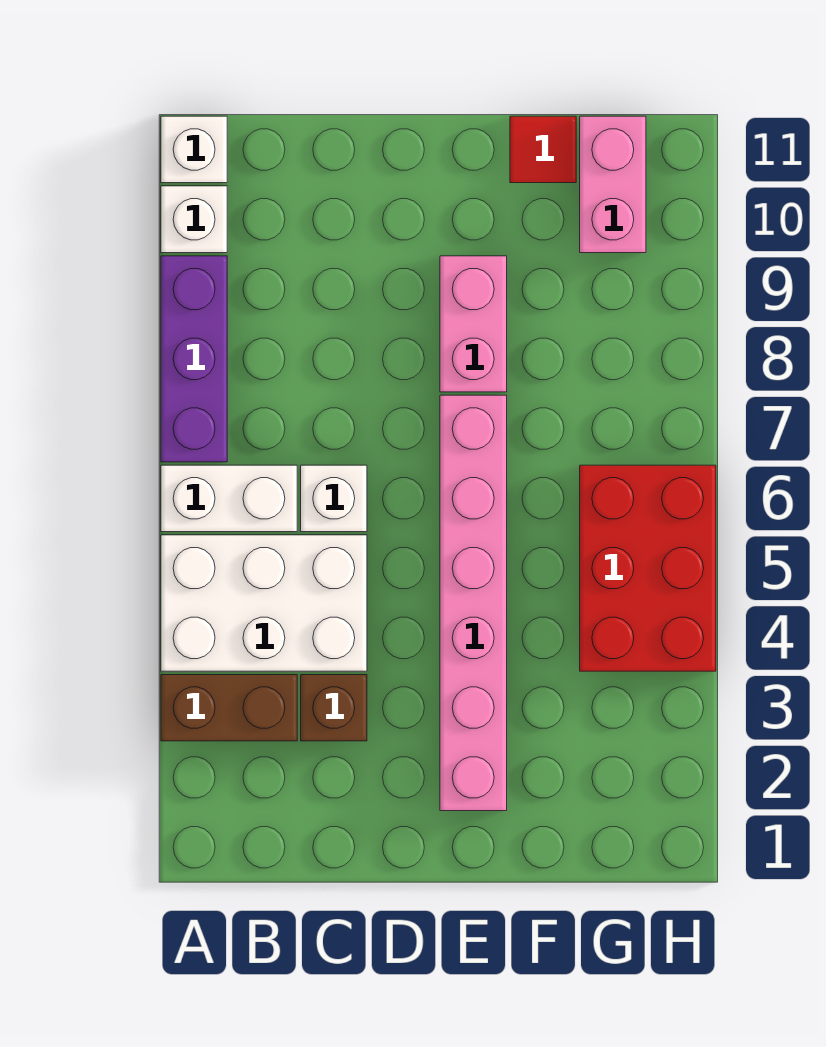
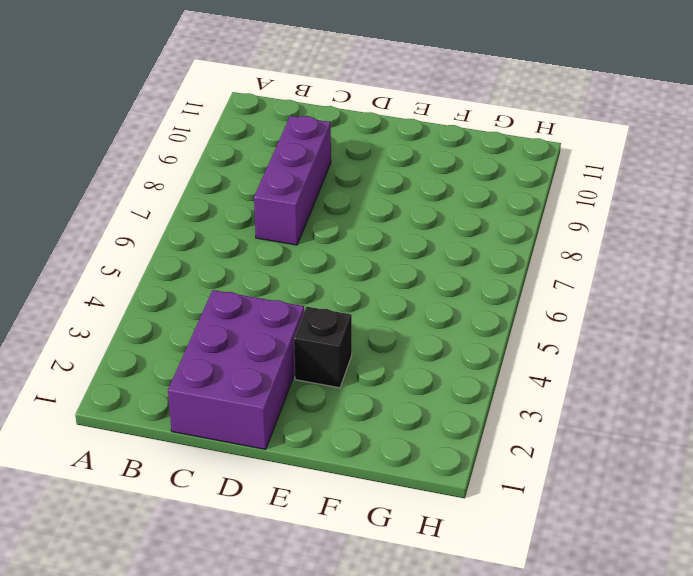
purple brick C1:D3 level 1 -> brown brick C3 level 1
purple brick C7:C9 level 1 -> purple brick A7:A9 level 1
black brick E3 level 1 -> pink brick E2:E7 level 1
none -> brown brick A3:B3 level 1
none -> white brick A4:C5 level 1
none -> white brick A6:B6 level 1

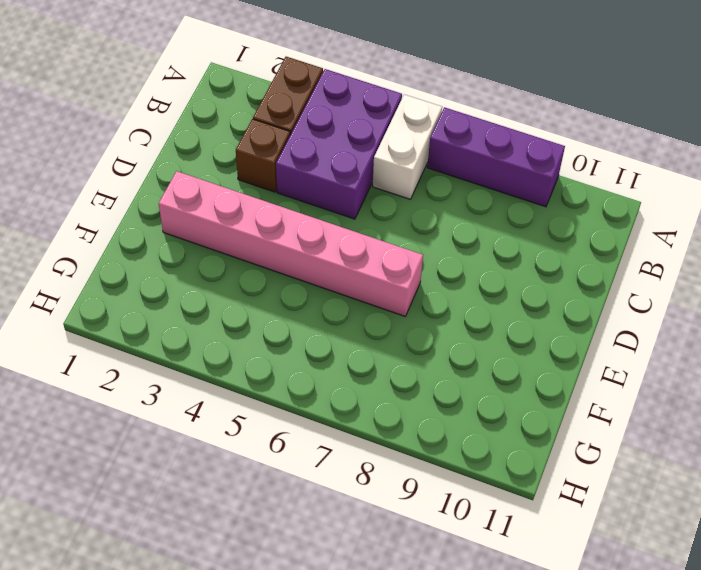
purple brick A4:C5 level 1 -> white brick A4:C5 level 1
none -> white brick A10 level 1
none -> white brick A11 level 1
none -> white brick C6 level 1

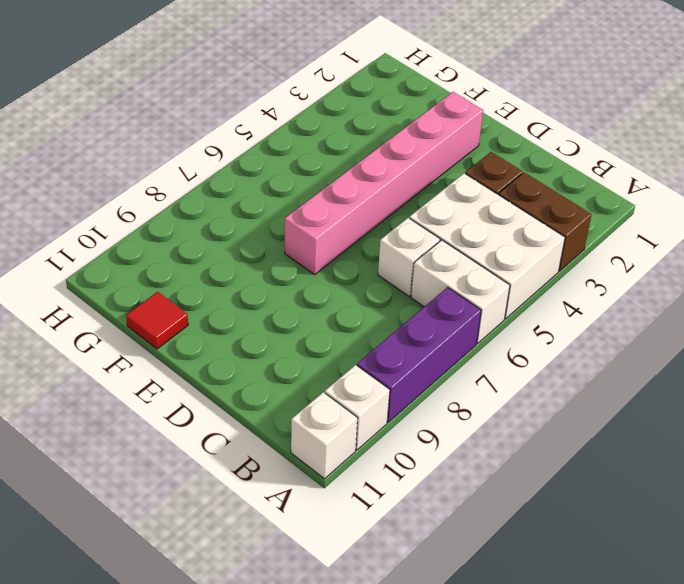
none -> pink brick E8:E9 level 1
none -> red brick G4:H6 level 1
none -> pink brick G10:G11 level 1

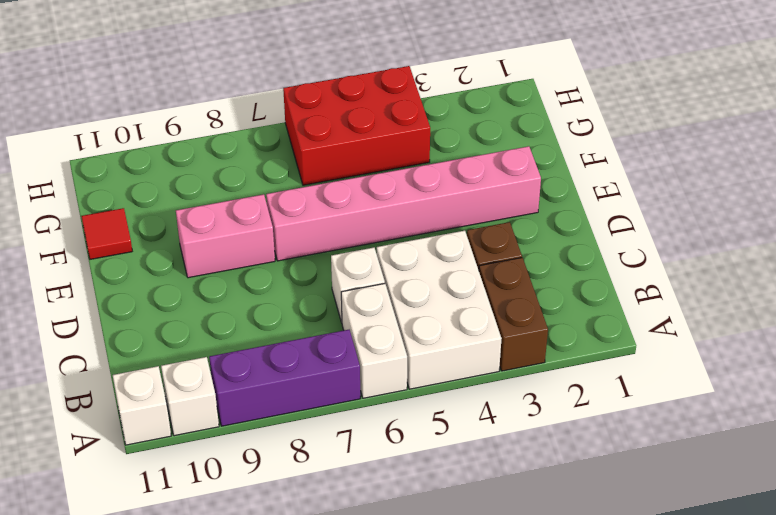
none -> pink brick G10:G11 level 1

